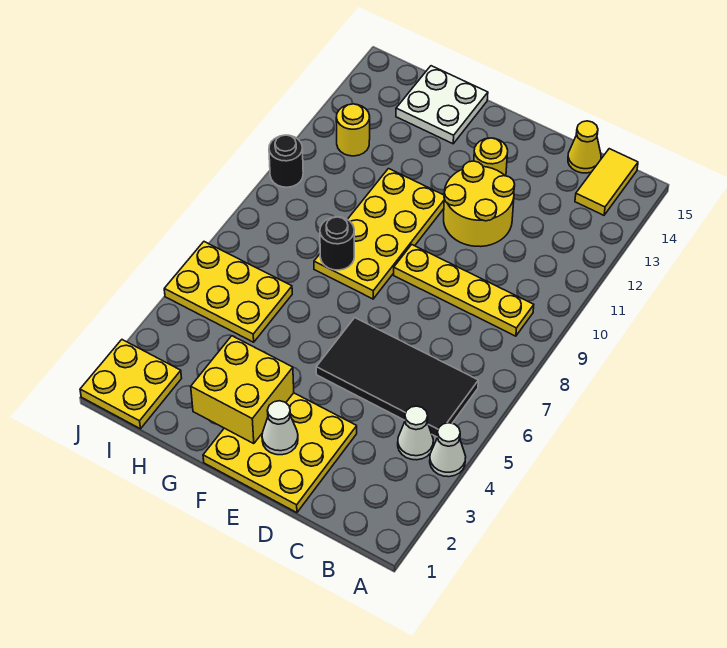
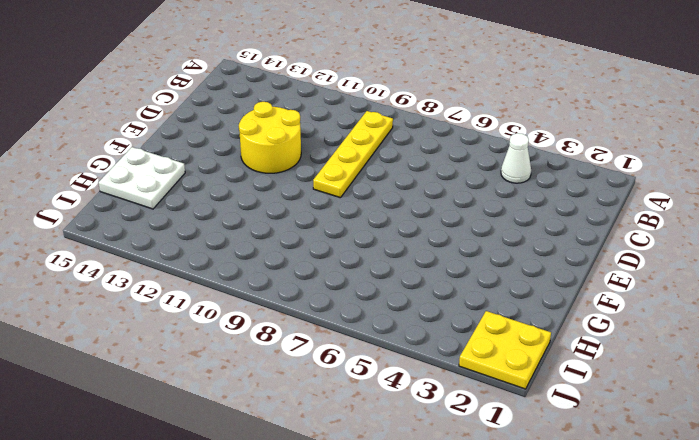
none -> white cone A4 level 1
none -> black tile B5:E6 level 1
none -> yellow tile B14:B15 level 1

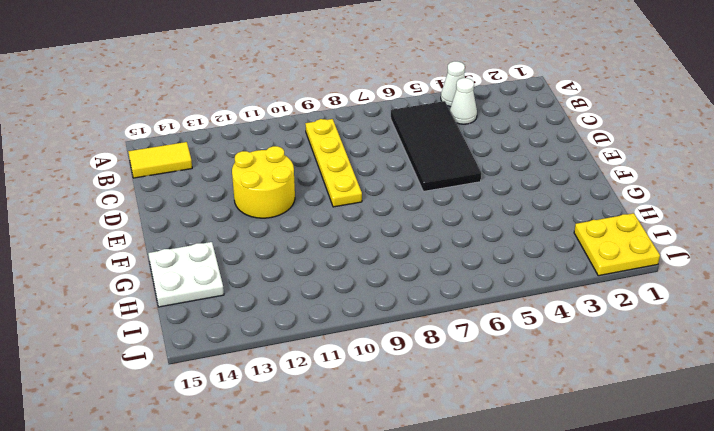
none -> yellow cone C15 level 1
none -> yellow plate D1:F3 level 1
none -> yellow round brick E13 level 1

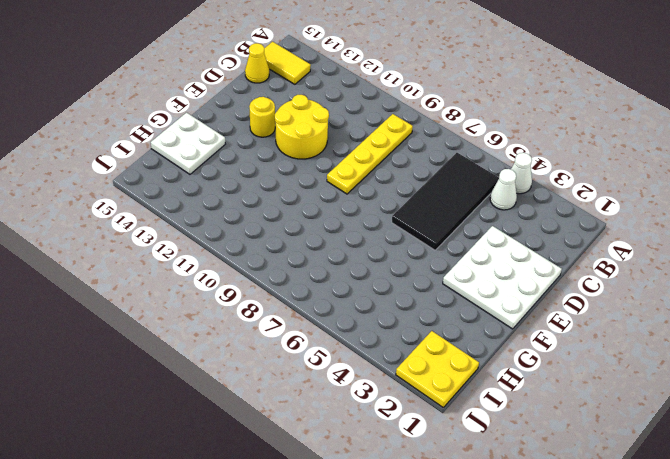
white plate D1:F3 level 1 -> yellow plate D1:F3 level 1
none -> yellow plate F8:G11 level 1
none -> yellow plate H5:J6 level 1
none -> yellow round brick I12 level 1

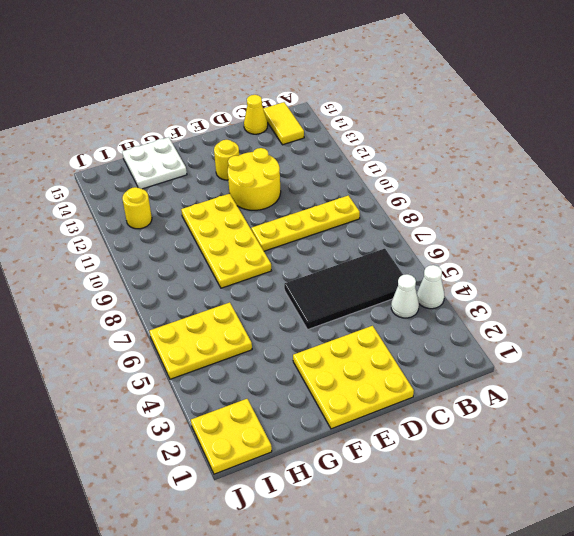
none -> black round brick J10 level 1
none -> white cone E2 level 2
none -> yellow brick F2:G3 level 2

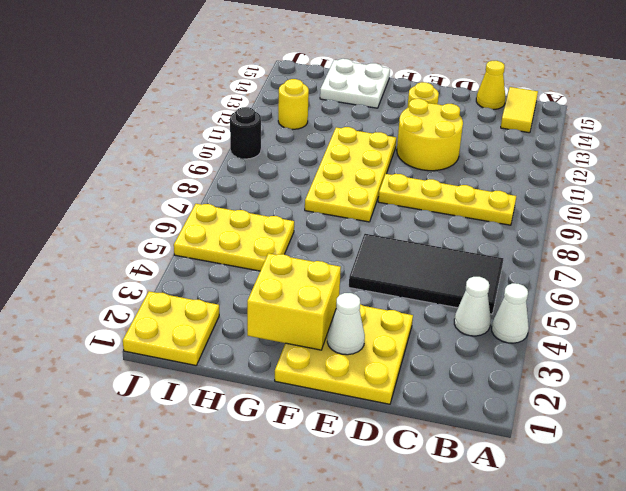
none -> black round brick G8 level 2

